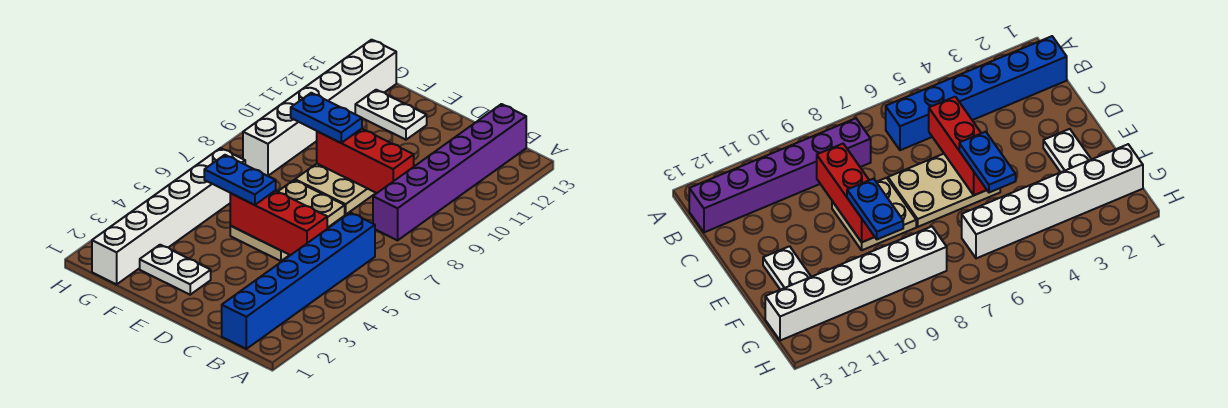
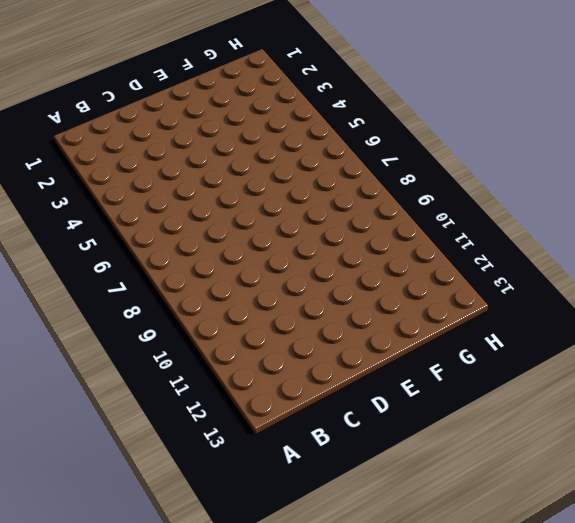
none -> blue brick B1:B6 level 1
none -> purple brick B8:B13 level 1
none -> tan plate D5:E7 level 1

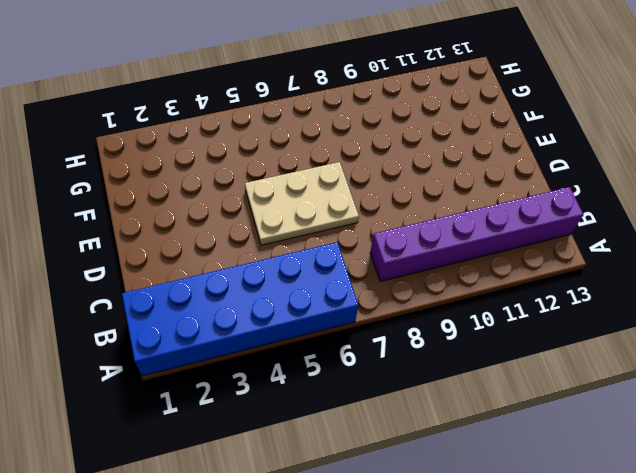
blue brick A1:B6 level 1 -> blue brick B1:B6 level 1
none -> tan plate D8:E9 level 1
none -> white plate E2:F2 level 1
none -> white plate E12:F12 level 1

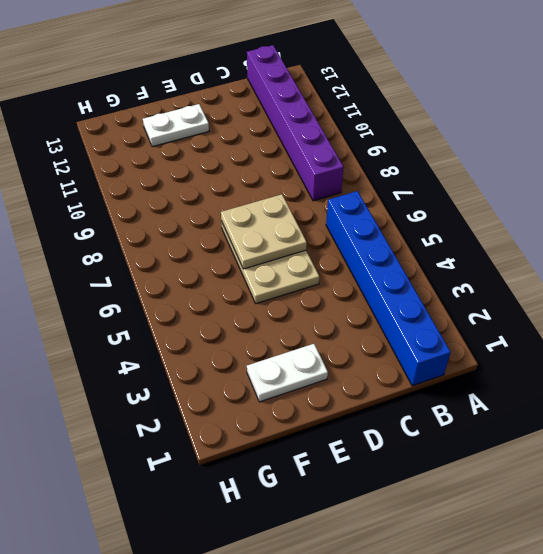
tan plate D6:E7 level 2 -> tan plate D8:E9 level 1
none -> white brick G1:G6 level 1
none -> white brick G8:G13 level 1
none -> red brick C5:E5 level 2

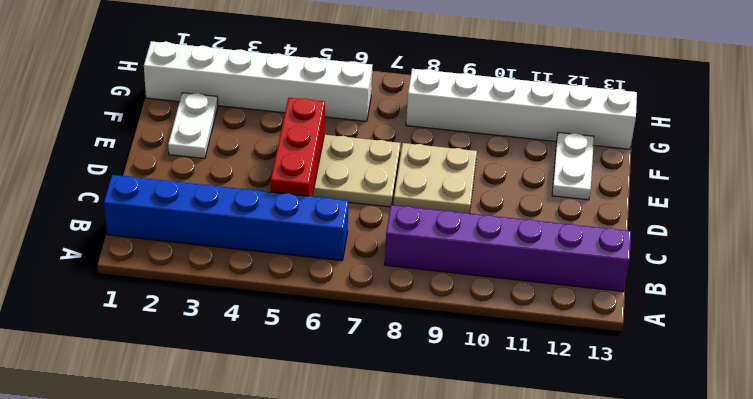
none -> red brick C9:E9 level 2
none -> blue plate E5:F5 level 3
none -> blue plate E9:F9 level 3

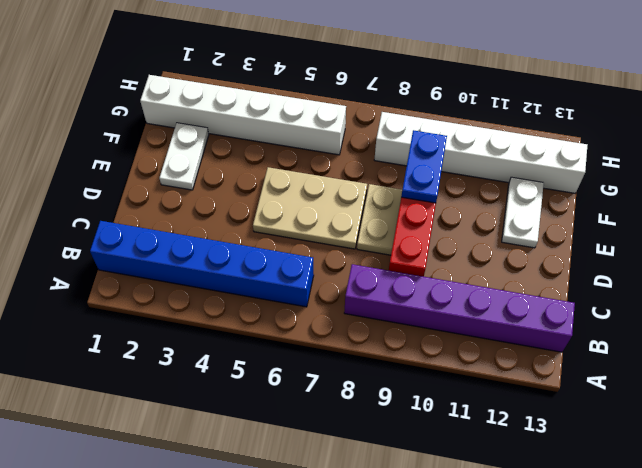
none -> red brick C5:E5 level 2
none -> blue plate E5:F5 level 3

